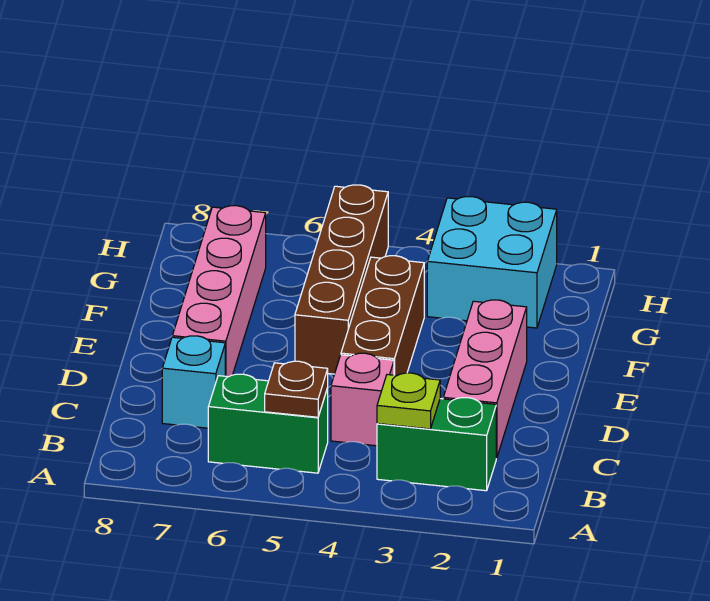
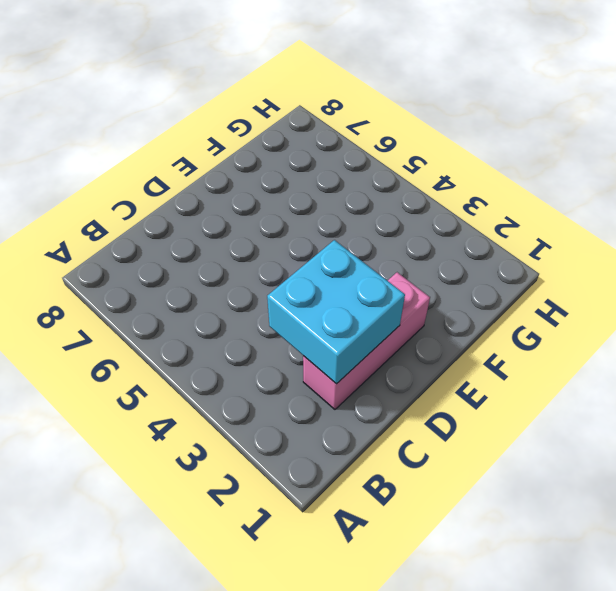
cyan brick C2:D3 level 2 -> cyan brick G2:H3 level 1
none -> green brick B2:B3 level 1
none -> green brick B5:B6 level 1

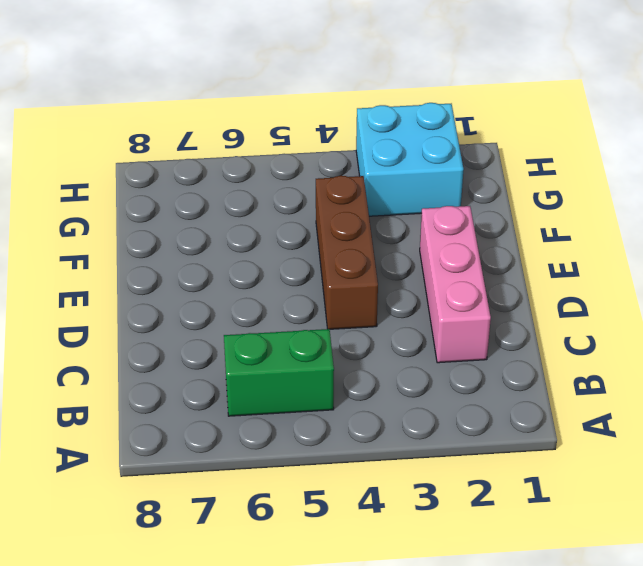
none -> green brick B2:B3 level 1
none -> pink brick C4 level 1

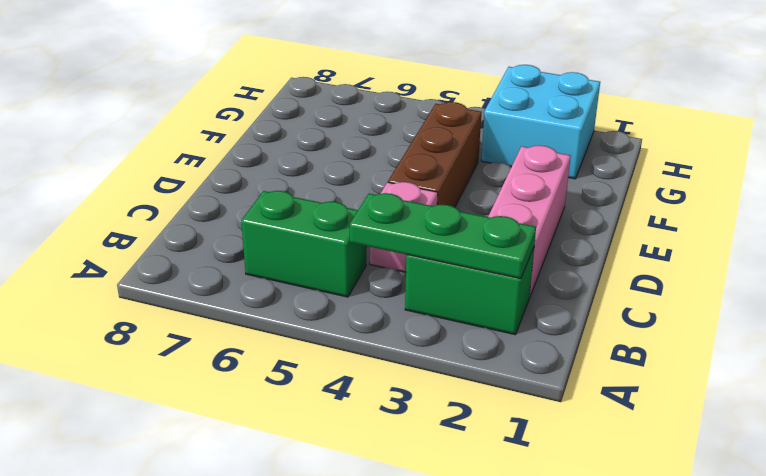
green plate B2:B4 level 2 -> lime plate B3 level 2
none -> cyan brick C7 level 1
none -> pink brick D7:G7 level 1

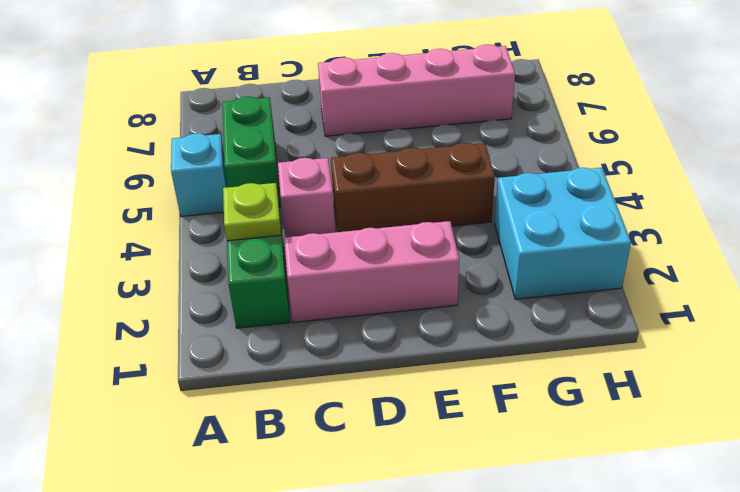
cyan brick A5 level 1 -> cyan brick C7 level 1
none -> brown brick E5:H5 level 1
none -> brown plate B5 level 2

